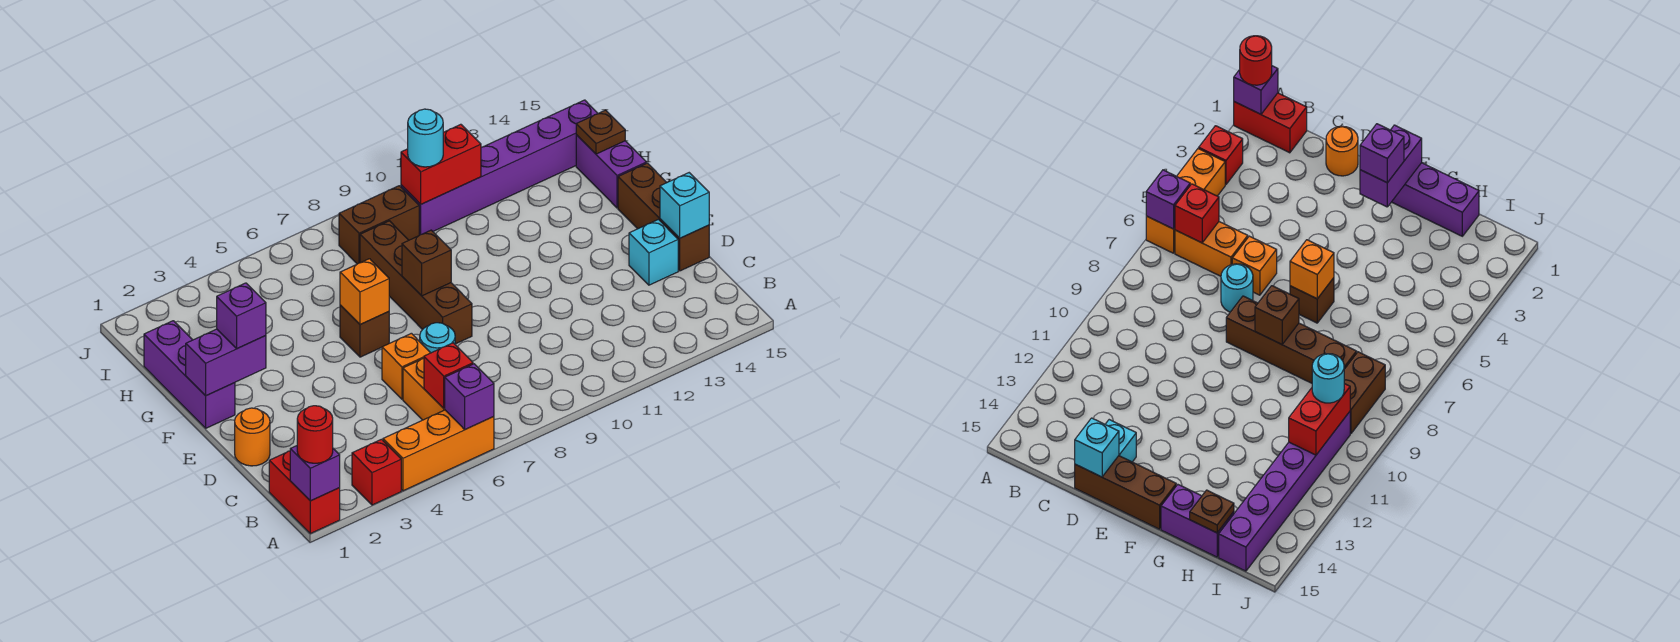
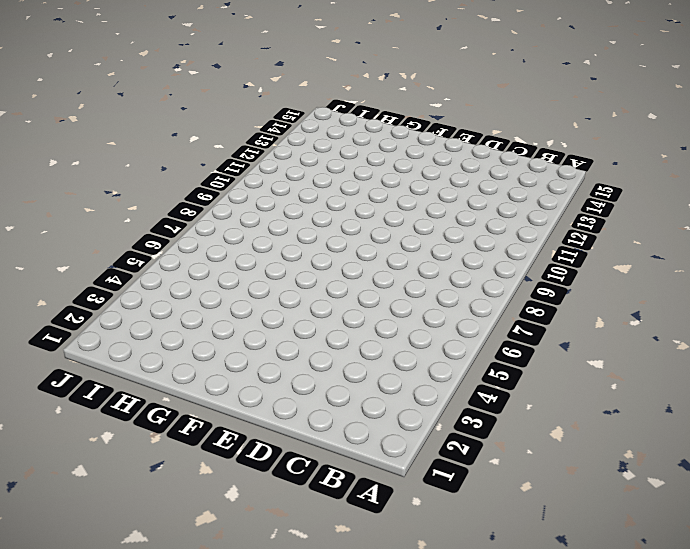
none -> red brick A1:B1 level 1
none -> red brick A3 level 1
none -> orange brick A4:A6 level 1

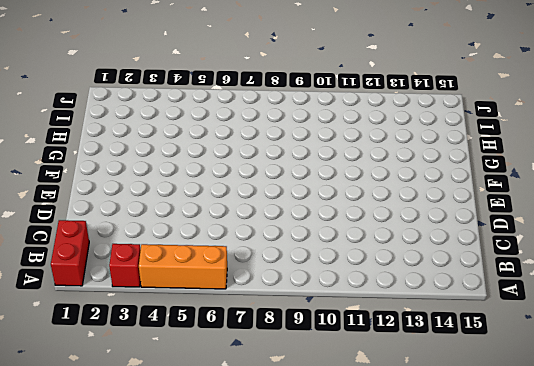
none -> orange brick B6:C6 level 1
none -> orange round brick D1 level 1
none -> orange brick D6 level 1

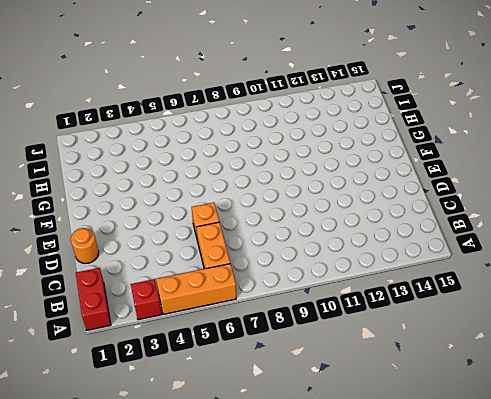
none -> cyan round brick D7 level 1
none -> cyan brick D14 level 1
none -> brown brick D15:F15 level 1

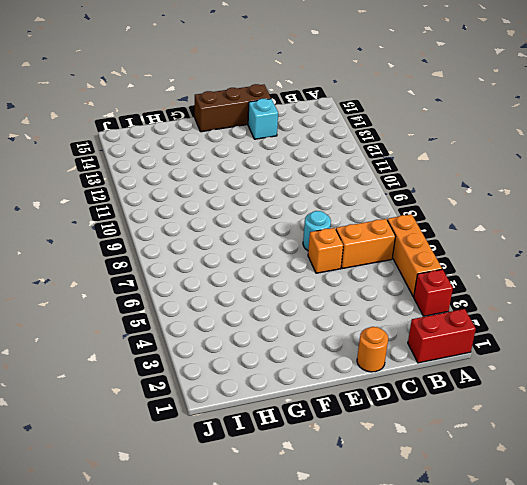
none -> brown brick E8:H8 level 1
none -> purple brick F1:H1 level 1
none -> brown brick F6 level 1

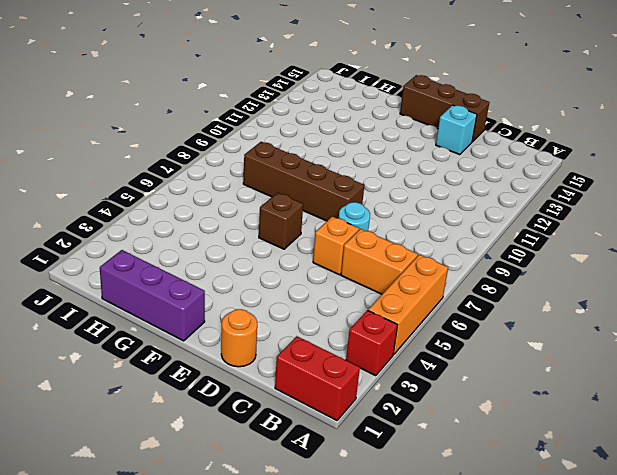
none -> purple brick G15:H15 level 1
none -> brown brick I8:I9 level 1
none -> purple brick I10:I15 level 1

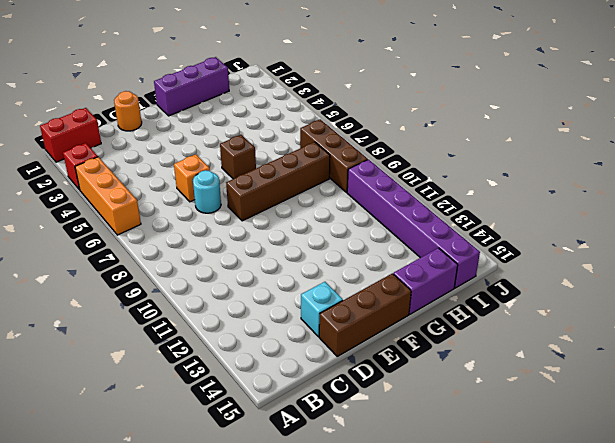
brown brick I7:I9 level 1 -> brown brick I8:I9 level 1
none -> orange brick B6:C6 level 1
none -> purple brick A1 level 2
none -> purple brick A6 level 2

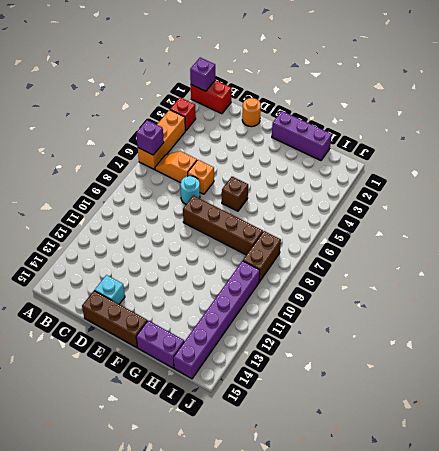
orange slope B6:C6 level 1 top C -> orange brick B6:C6 level 1
none -> red brick B6 level 2
none -> cyan brick D15 level 2
none -> purple brick F1:F2 level 2

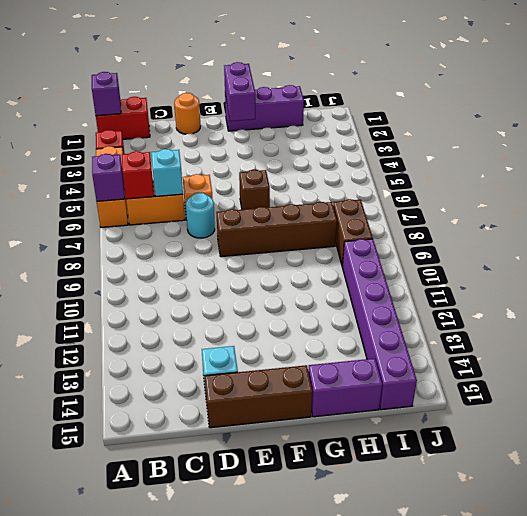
cyan brick C6 level 2 -> cyan brick D15 level 2
none -> orange brick F6 level 2
none -> brown brick F8 level 2
none -> brown plate H15 level 2

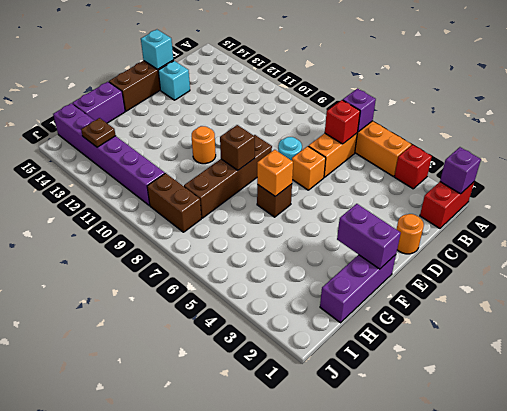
orange round brick F10 level 1 -> none
brown plate I13 level 2 -> brown plate H15 level 2
none -> red brick I10:I11 level 2
none -> red round brick A1 level 3
none -> purple brick F2 level 3

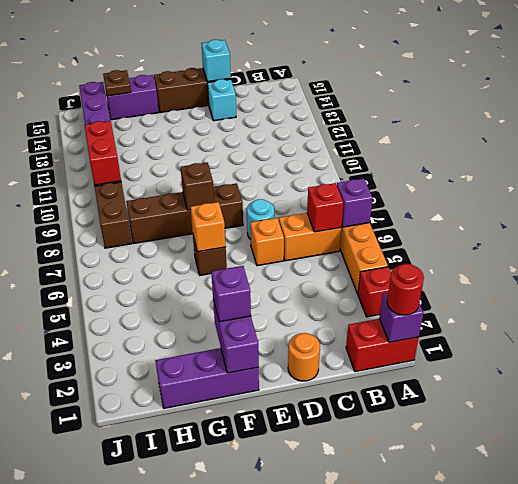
none -> cyan round brick I10 level 3

